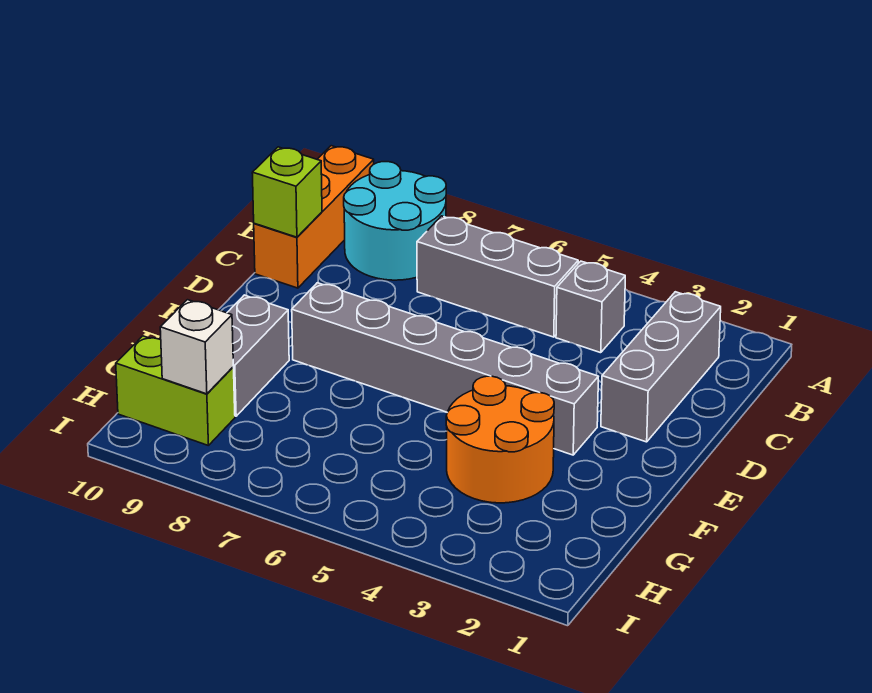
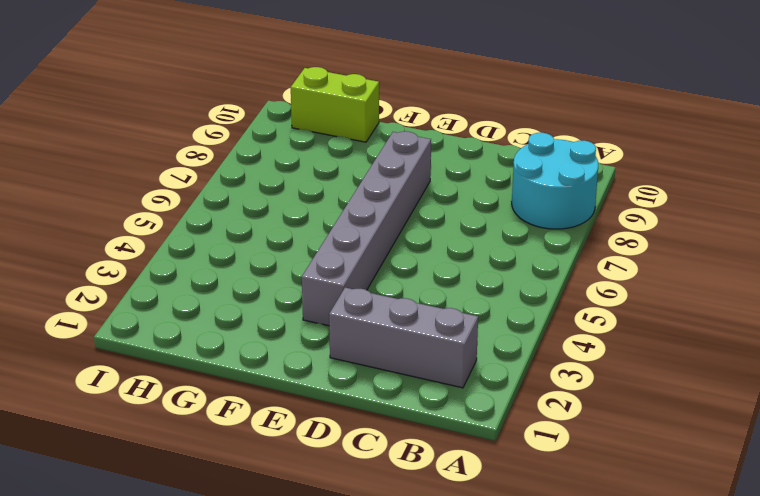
lime brick G10:H10 level 1 -> lime brick H9:H10 level 1
none -> orange brick A10:C10 level 1
none -> grey brick B4 level 1

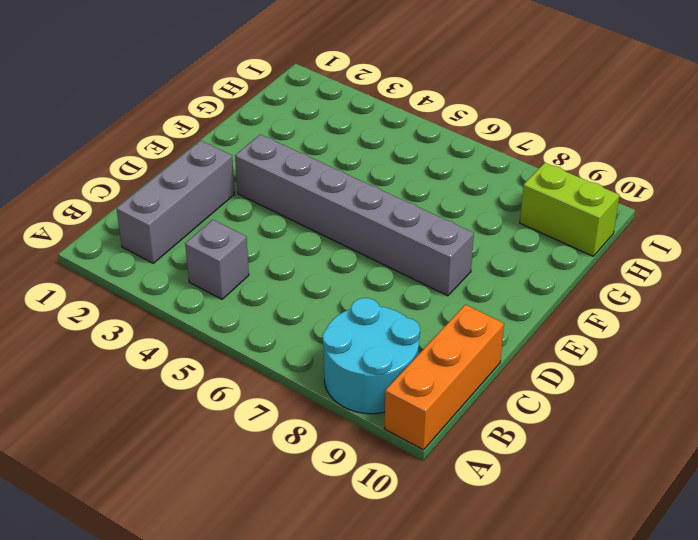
none -> grey brick B5:B7 level 1
none -> orange round brick F3:G4 level 1

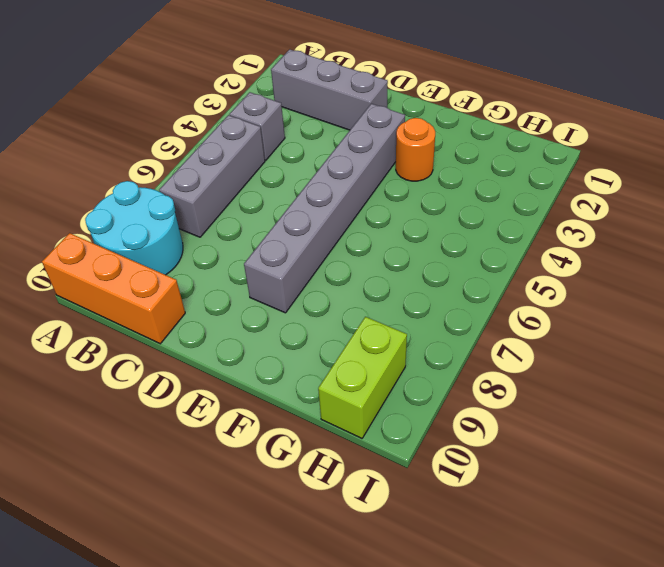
orange round brick F3 level 1 -> orange round brick F3:G4 level 1
none -> grey brick F9:G9 level 1
none -> lime brick C10 level 2

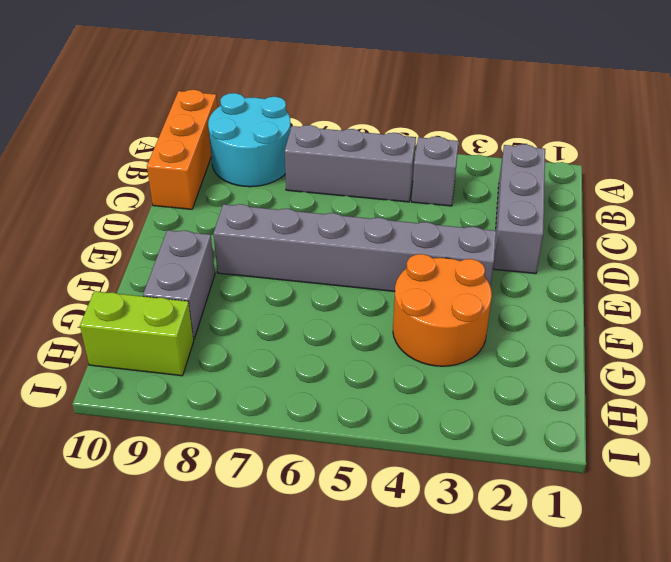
none -> lime brick C10 level 2
none -> white brick H9 level 2

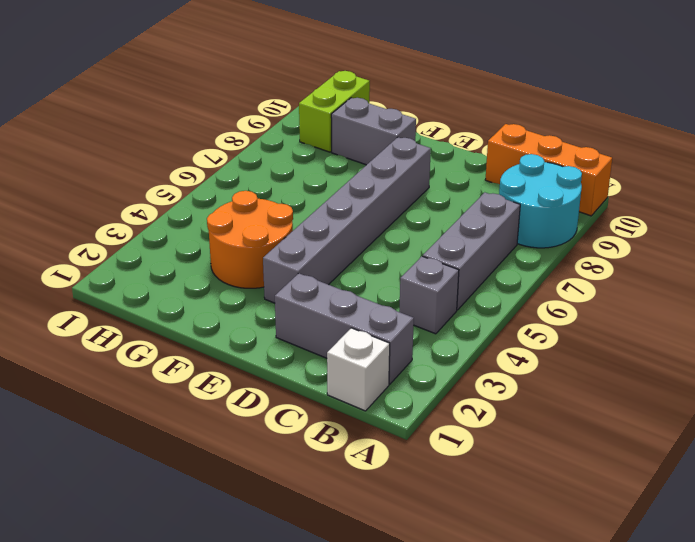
white brick B1 level 1 -> white brick H9 level 2
none -> lime brick C10 level 2

